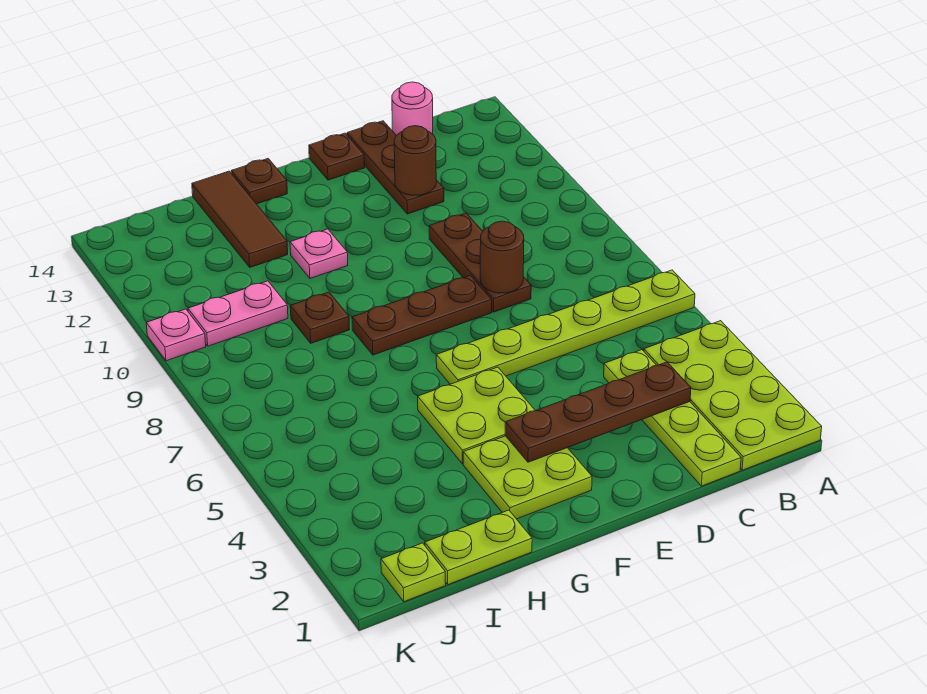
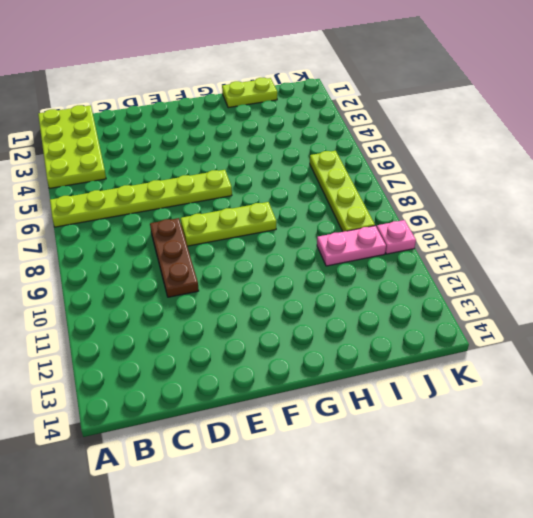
lime plate E8:G8 level 1 -> brown plate E8:G8 level 1
lime plate J6:J9 level 1 -> lime plate C1:C4 level 1
none -> pink round brick C14 level 1
none -> brown plate D12:D14 level 1
none -> brown plate E14 level 1

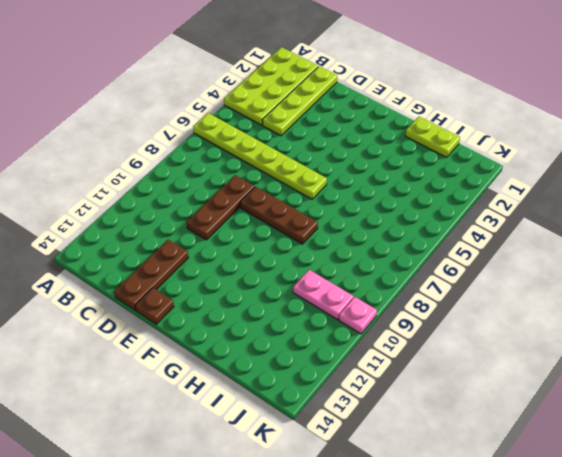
none -> pink round brick C14 level 1
none -> lime plate F2:G3 level 1
none -> lime plate F4:G5 level 1

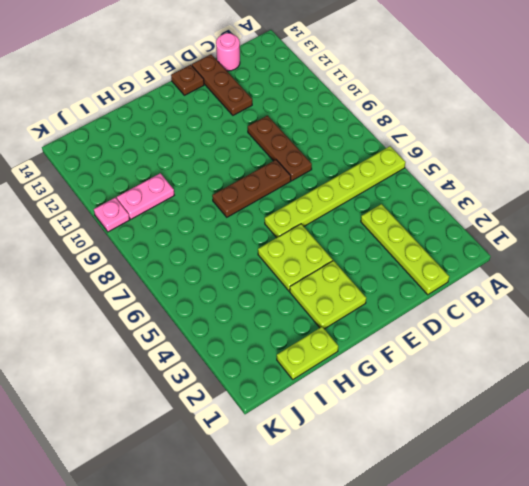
none -> lime plate A1:B4 level 1
none -> pink plate G11 level 1
none -> brown plate G14 level 1

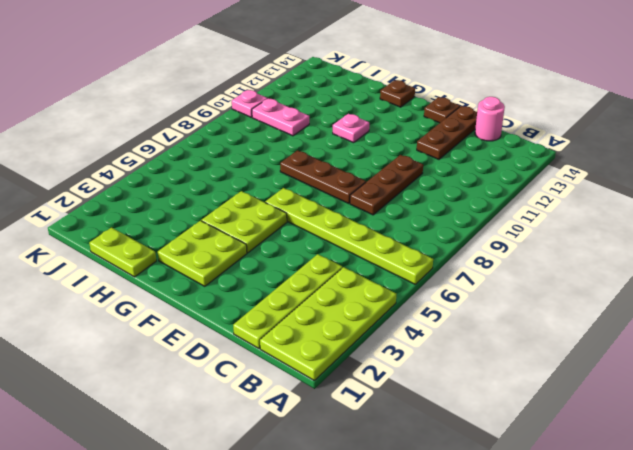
none -> brown plate H9 level 1
none -> brown tile H12:H14 level 1
none -> lime plate J1 level 1

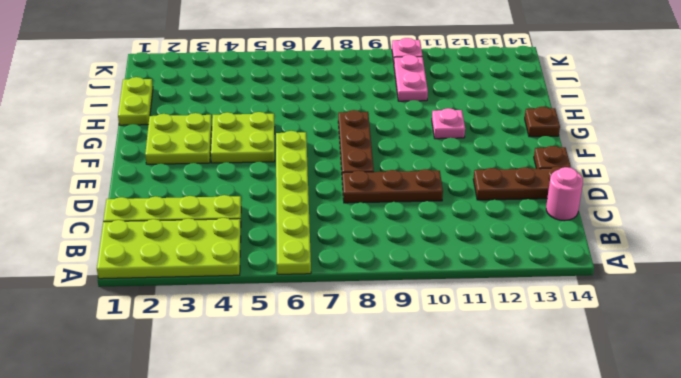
none -> brown plate H9 level 1
none -> brown tile H12:H14 level 1
none -> lime plate J1 level 1

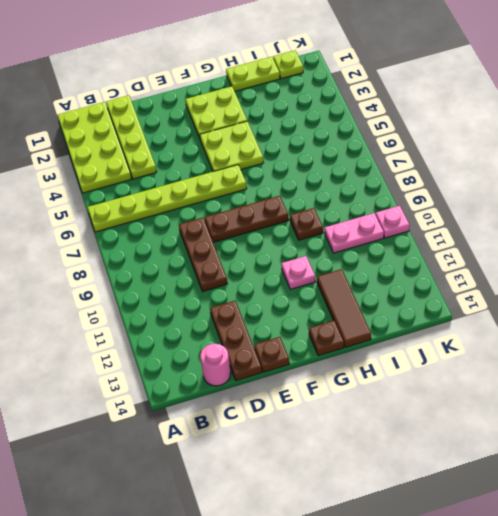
none -> brown plate C3:F3 level 2
none -> brown round brick D8 level 2
none -> brown round brick D12 level 2

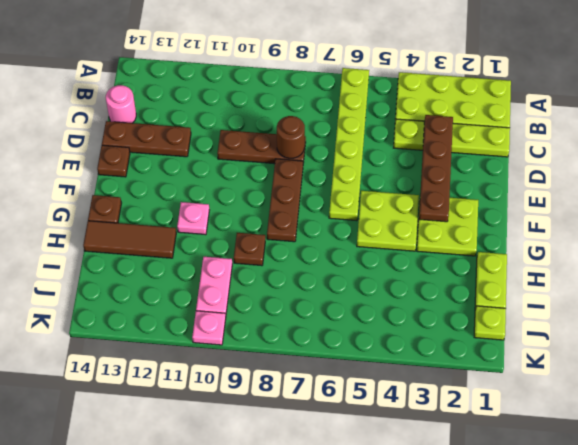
none -> brown round brick D12 level 2

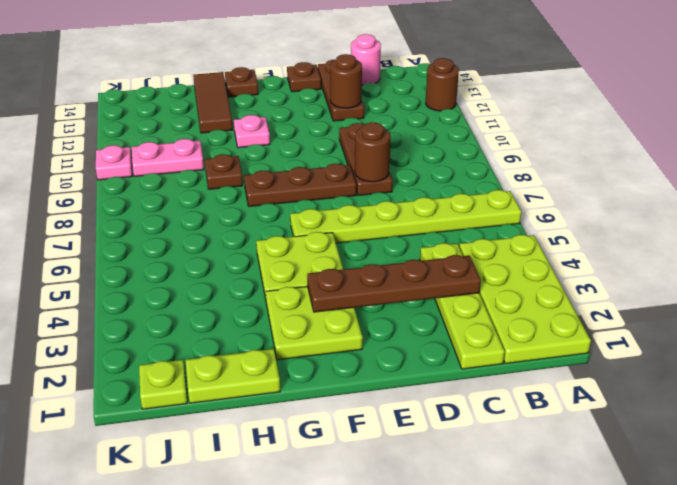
brown round brick A12 level 1 -> none

